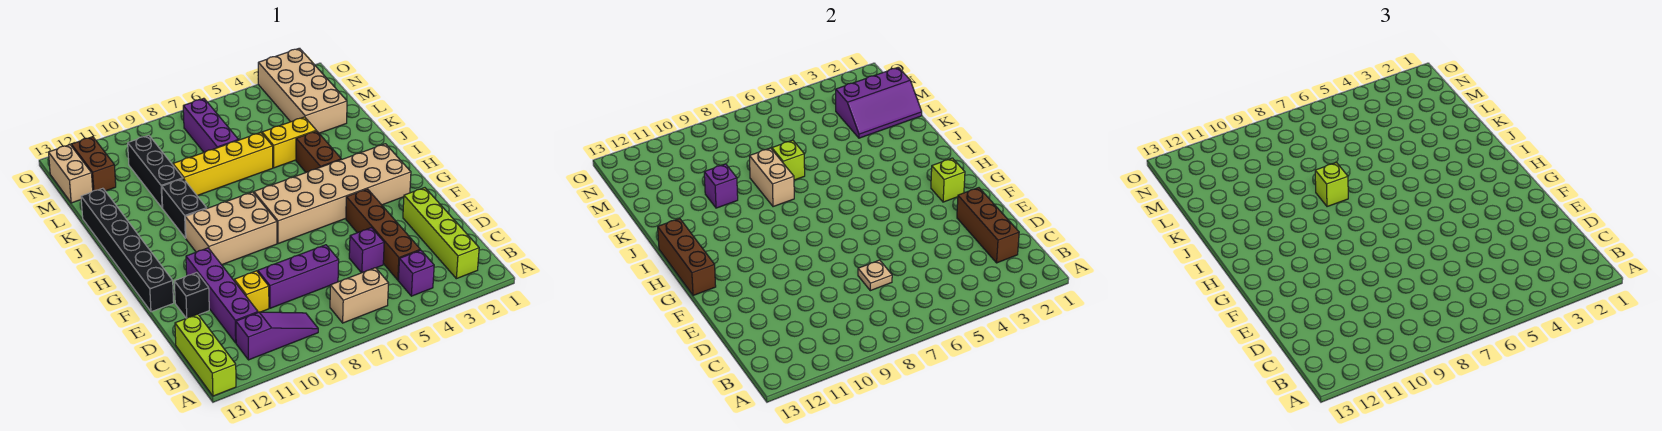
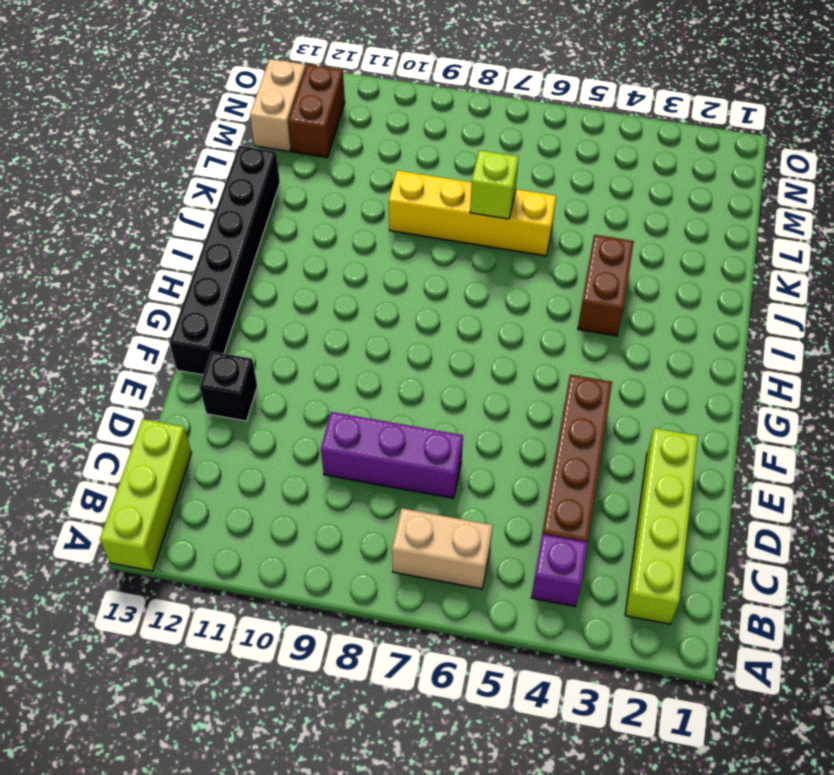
none -> purple slope B9:B11 level 1 top 11
none -> purple brick C11:F11 level 1
none -> purple brick D5 level 1
none -> yellow brick D10 level 1

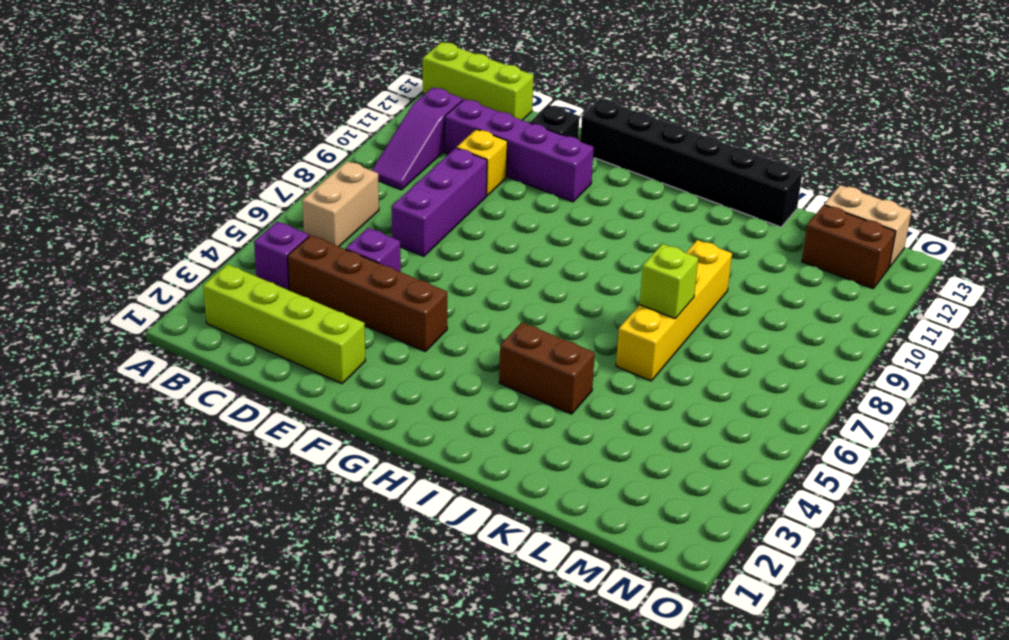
none -> tan brick G2:H7 level 1
none -> tan brick G8:H10 level 1
none -> black brick I10:J10 level 1
none -> yellow brick K4:K5 level 1

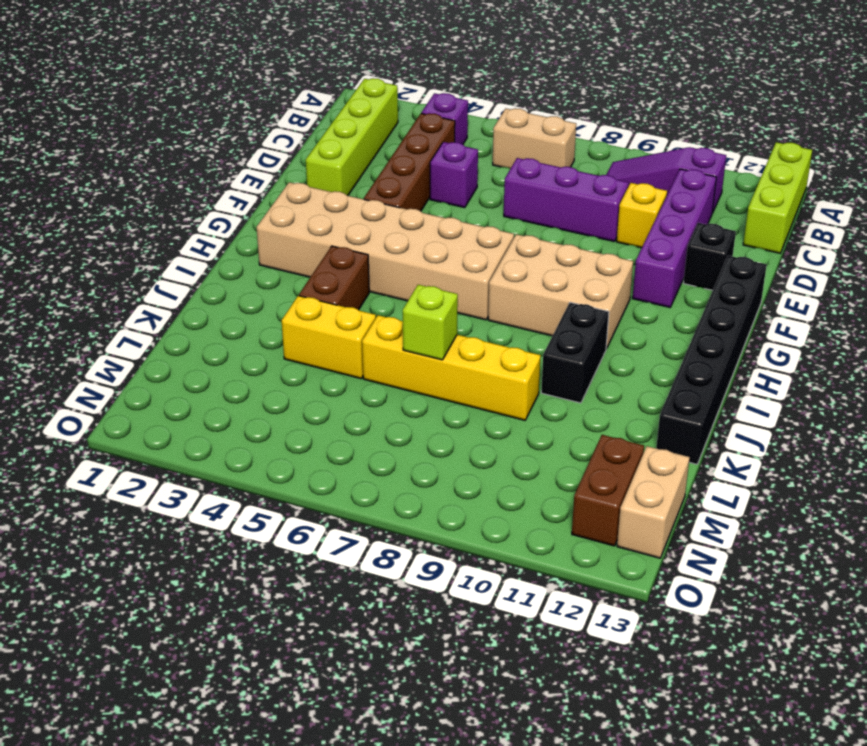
none -> black brick K10:M10 level 1
none -> tan brick L2:O3 level 1
none -> purple brick L7:N7 level 1
none -> brown brick C2:E2 level 2

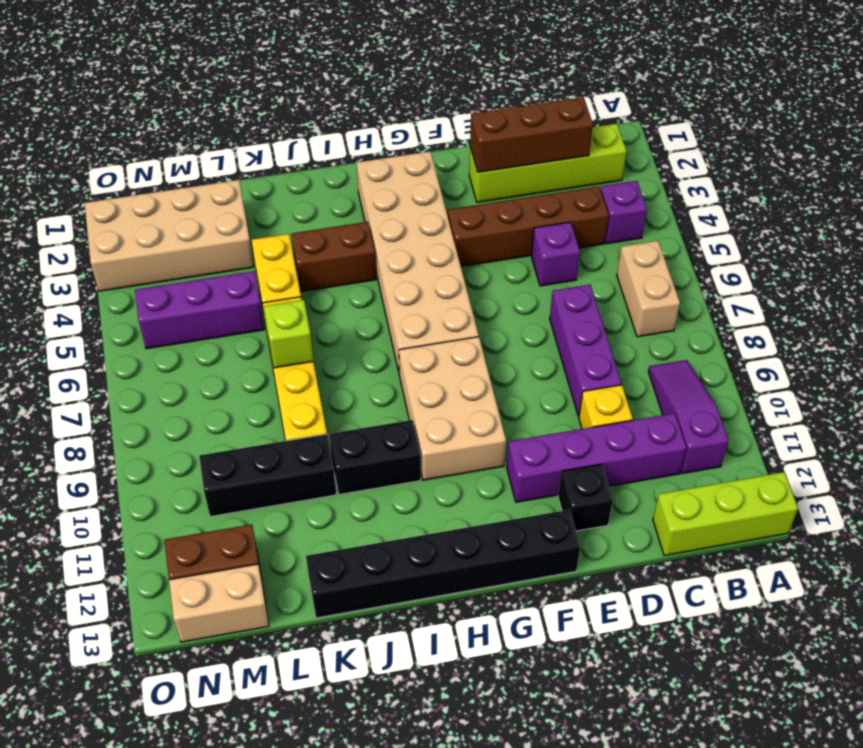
purple brick L5:N5 level 1 -> purple brick L7:N7 level 1
none -> tan plate D7 level 2
none -> lime brick G2 level 2
none -> brown brick G13:I13 level 2
none -> tan brick J8:K8 level 2

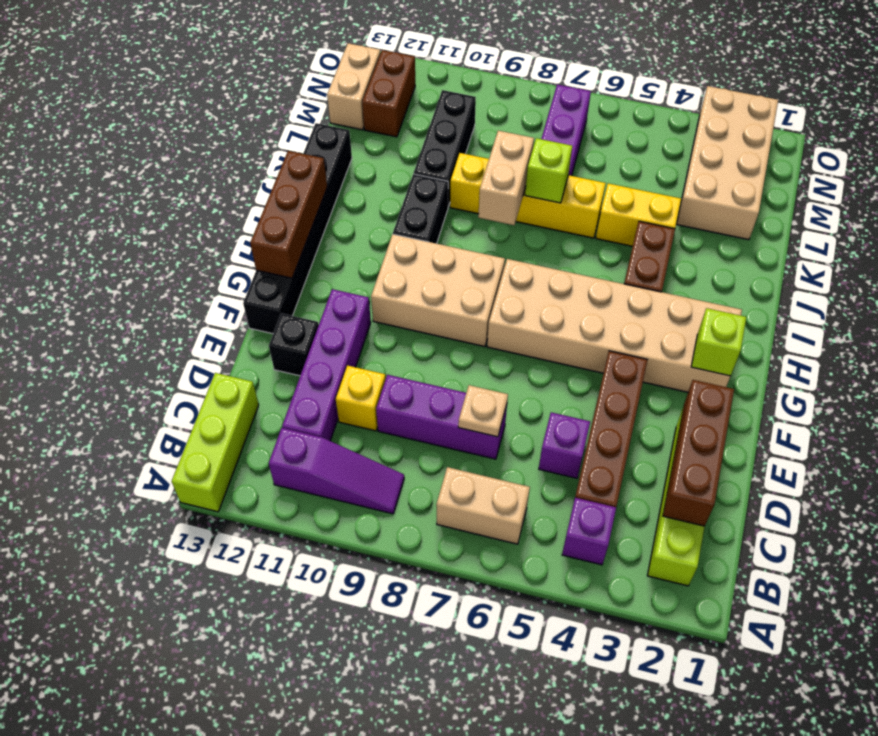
none -> purple brick K10 level 2
none -> purple slope L1:M3 level 2 top M
none -> lime brick J8 level 3

